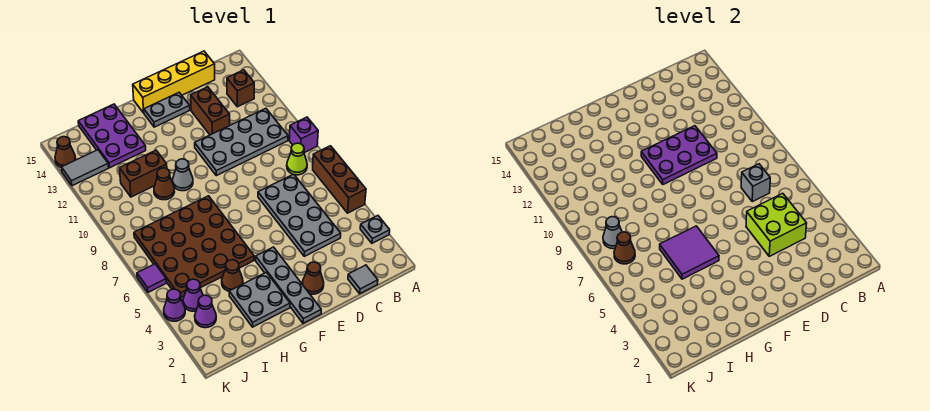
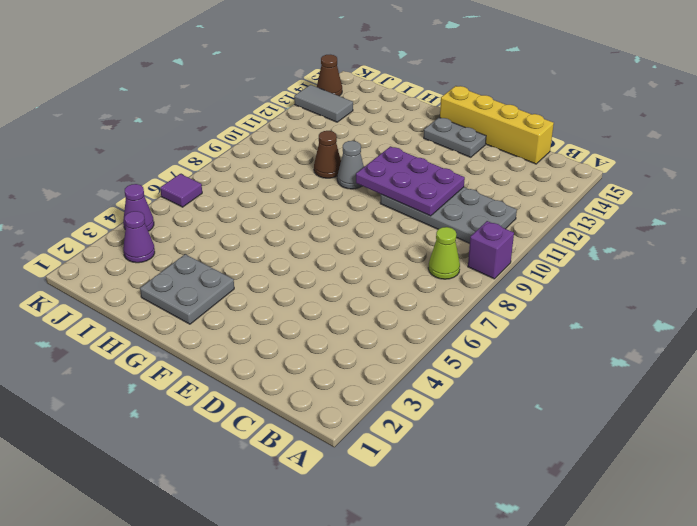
none -> grey plate A3 level 1
none -> brown brick A5:A7 level 1
none -> brown brick B13 level 1
none -> grey tile C1 level 1

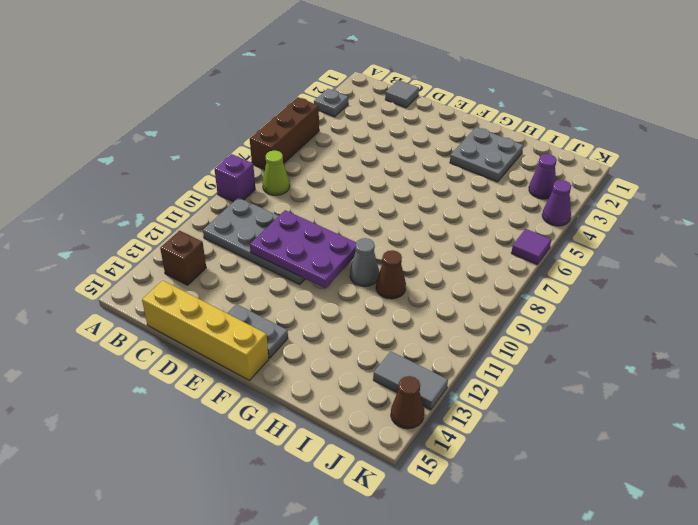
none -> grey plate C4:D7 level 1
none -> brown brick D12:D13 level 1
none -> brown cone E2 level 1
none -> grey plate F1:F4 level 1

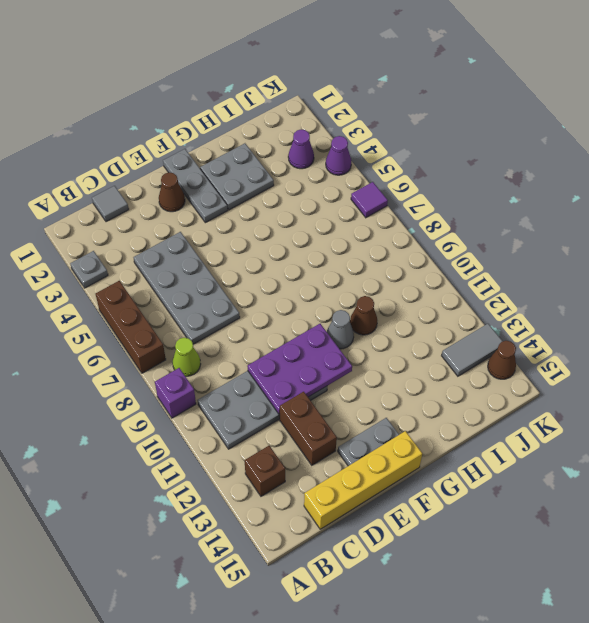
grey plate F1:F3 level 1 -> grey plate F1:F4 level 1
none -> brown plate G5:J8 level 1
none -> brown cone H4 level 1
none -> brown brick H11:I11 level 1
none -> purple plate H13:I15 level 1

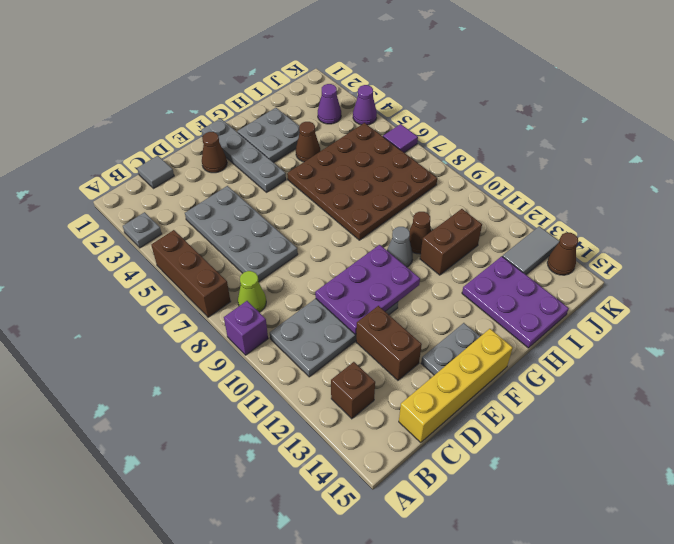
none -> purple cone J4 level 1
none -> lime brick C4:D5 level 2
none -> grey brick C7 level 2
none -> purple tile G5:H6 level 2

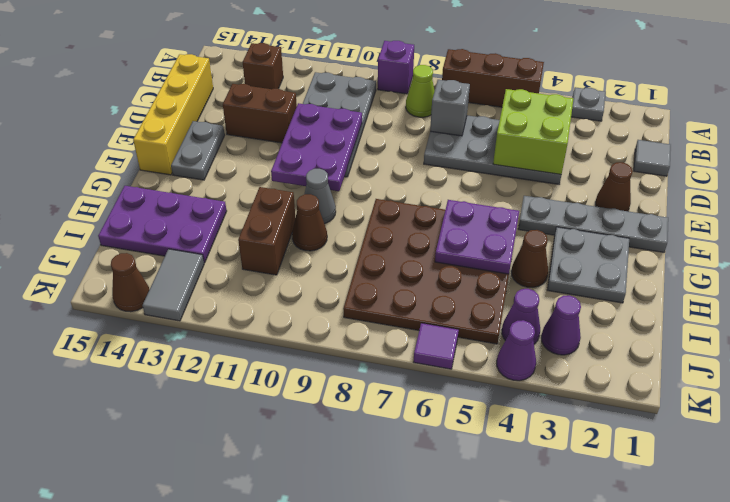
purple plate G5:H6 level 2 -> purple tile G5:H6 level 2
none -> brown cone J7 level 2
none -> grey cone J8 level 2

